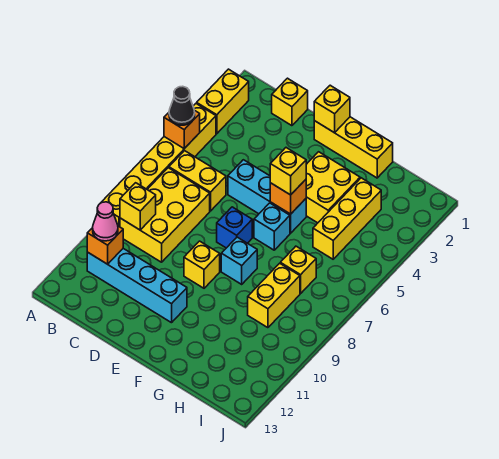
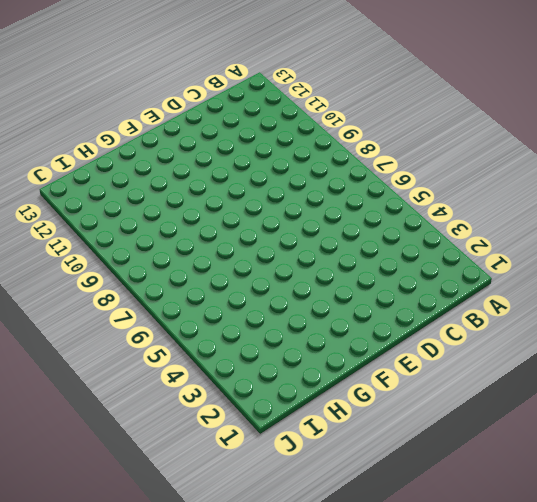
none -> yellow brick A2:A3 level 1
none -> yellow brick A4:A9 level 1
none -> yellow brick B6:C6 level 1

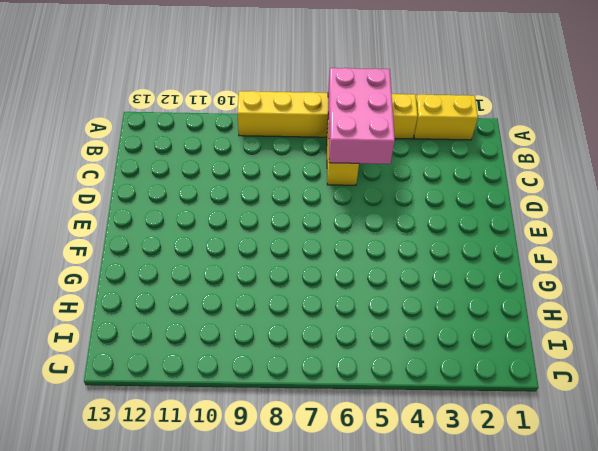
pink brick A5:C6 level 2 -> orange brick A5 level 2
none -> yellow brick B7:C9 level 1
none -> cyan brick B11:E11 level 1
none -> yellow brick C1 level 1

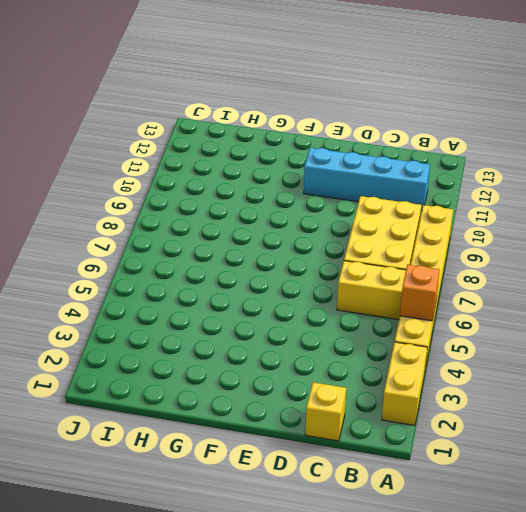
none -> cyan brick D5:F5 level 1
none -> yellow brick E1:G1 level 1
none -> blue brick E7 level 1

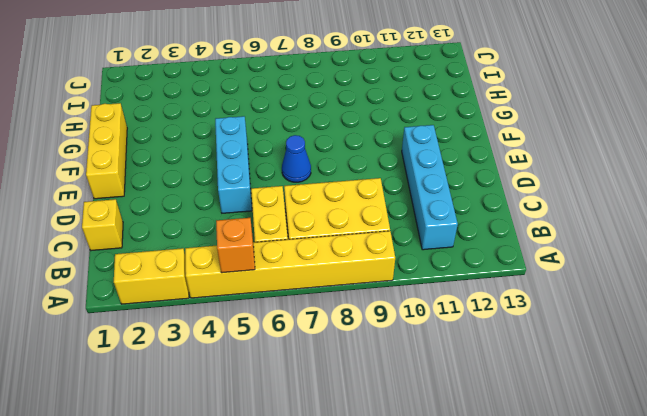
blue cone E7 level 1 -> blue brick E7 level 1
none -> yellow brick E9 level 1
none -> yellow brick F3:G4 level 1
none -> cyan brick F6 level 1

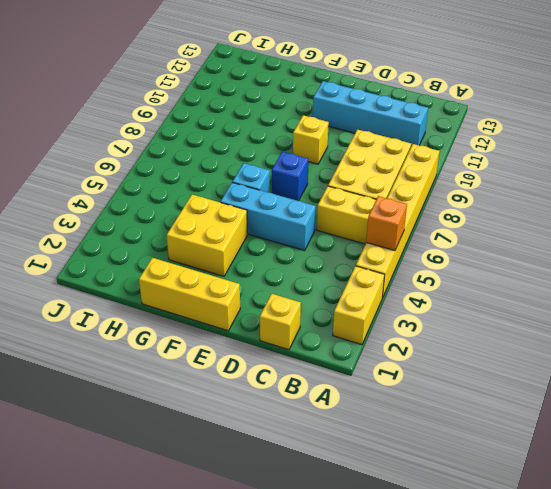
none -> cyan brick F8 level 1
none -> yellow brick H3:H5 level 1
none -> yellow brick H7 level 1

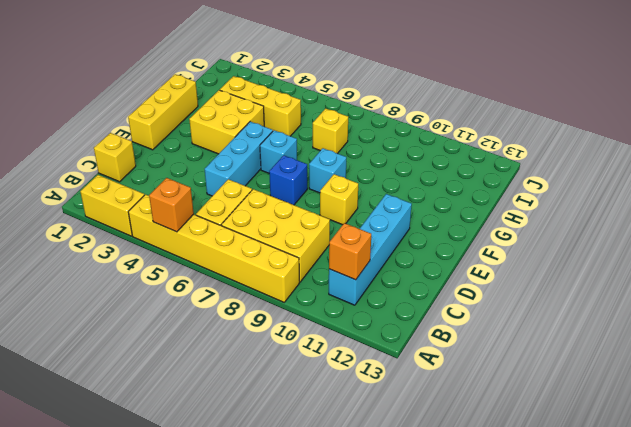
none -> yellow brick H8:H9 level 1
none -> yellow brick B9 level 2
none -> yellow brick E1 level 2

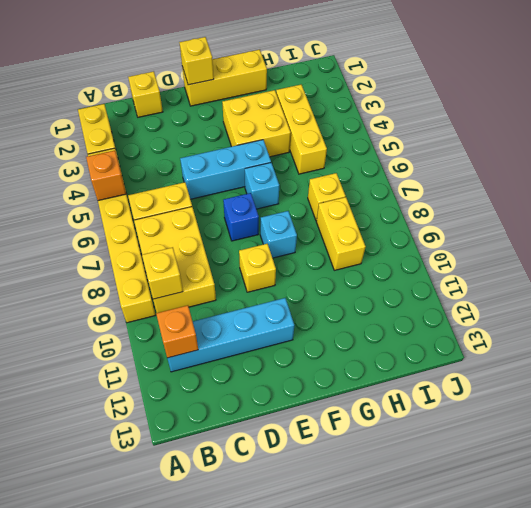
none -> orange brick F5 level 2
none -> black cone A5 level 3
none -> pink cone B11 level 3

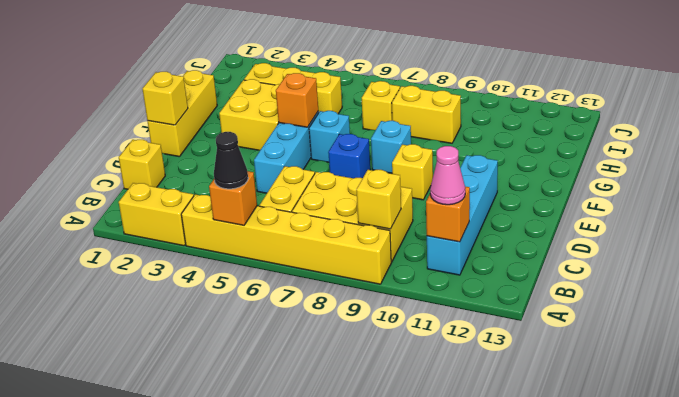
none -> yellow brick F5 level 3

